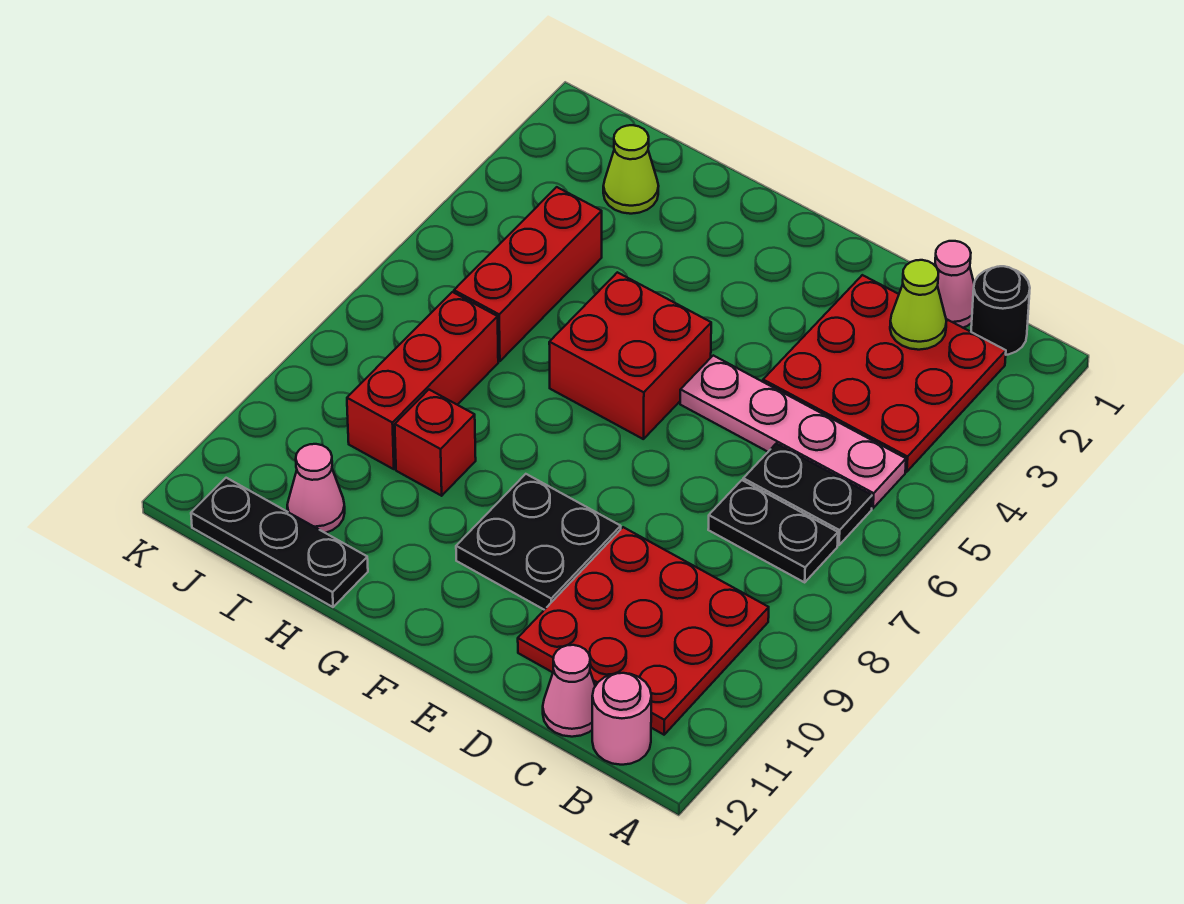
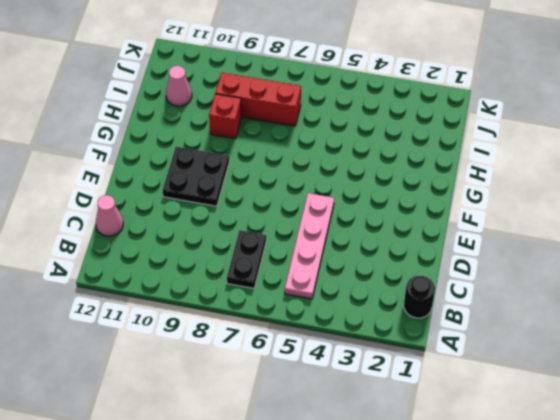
none -> red plate B2:D4 level 1
none -> black plate B6:C6 level 1
none -> red plate B9:D11 level 1

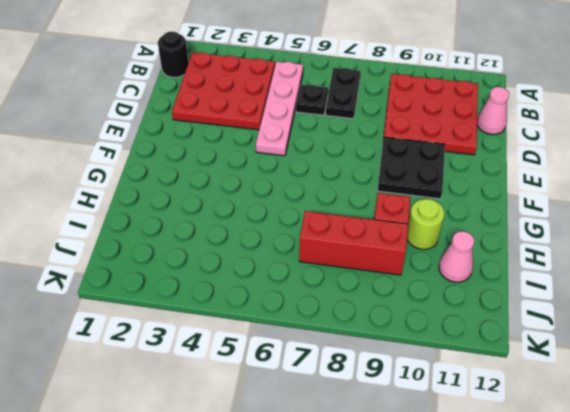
black plate C6 level 1 -> black plate B6:C6 level 1
lime round brick H10 level 1 -> none
none -> pink round brick B12 level 1
none -> pink cone C1 level 1
none -> red brick F5:G6 level 1

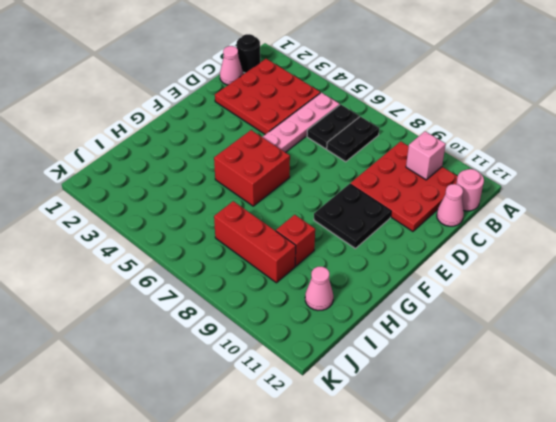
pink brick B10 level 2 -> none
none -> black plate H12:J12 level 1
none -> lime cone I2 level 1
none -> red brick I4:I6 level 1

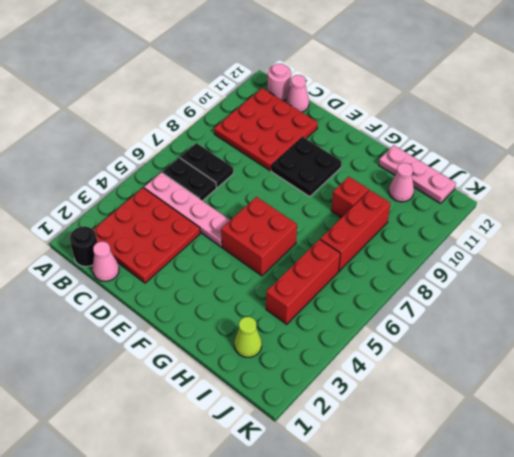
pink plate H12:J12 level 1 -> black plate H12:J12 level 1
none -> lime cone C2 level 2

